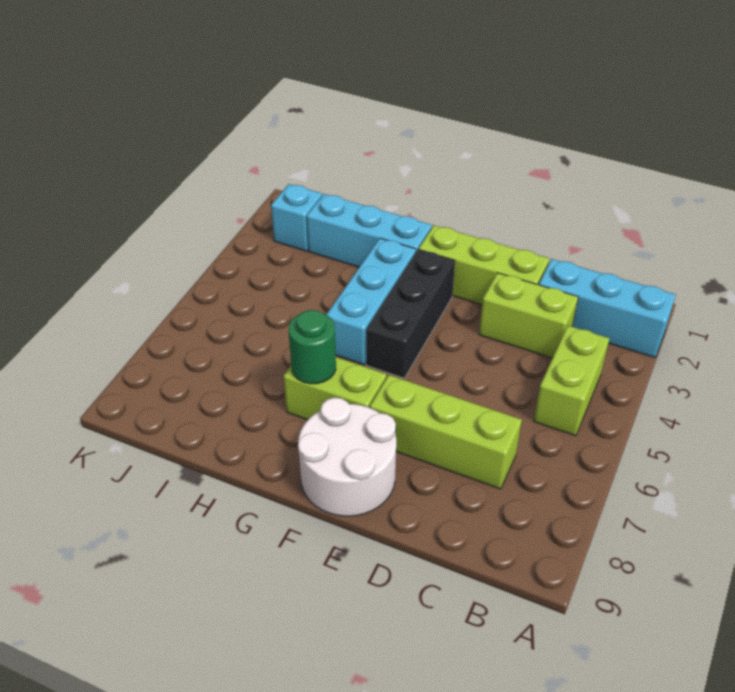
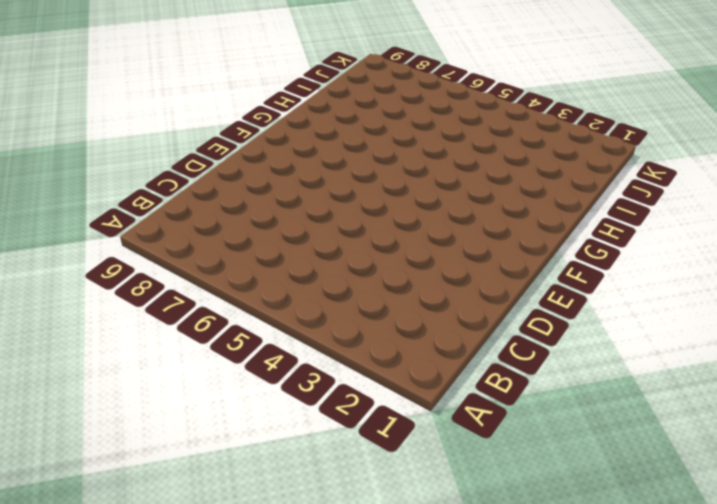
none -> cyan brick A2:C2 level 1
none -> lime brick B4:B5 level 1
none -> lime brick C3:D3 level 1

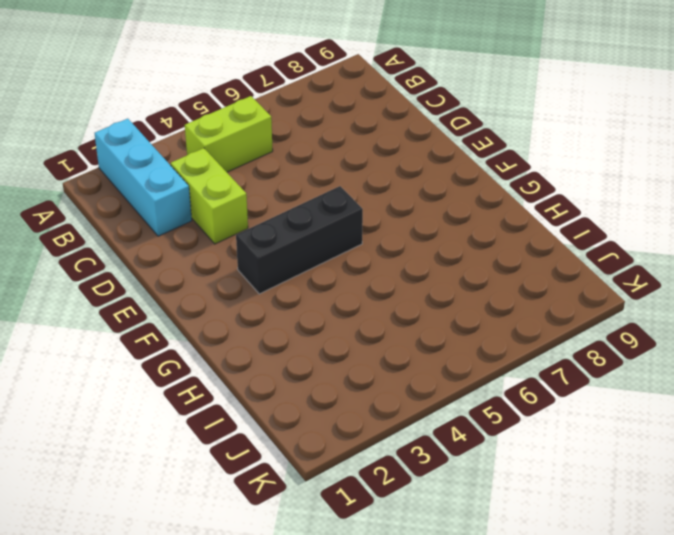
none -> lime brick C7:E7 level 1
none -> lime brick D2:F2 level 1
none -> white round brick E8:F9 level 1

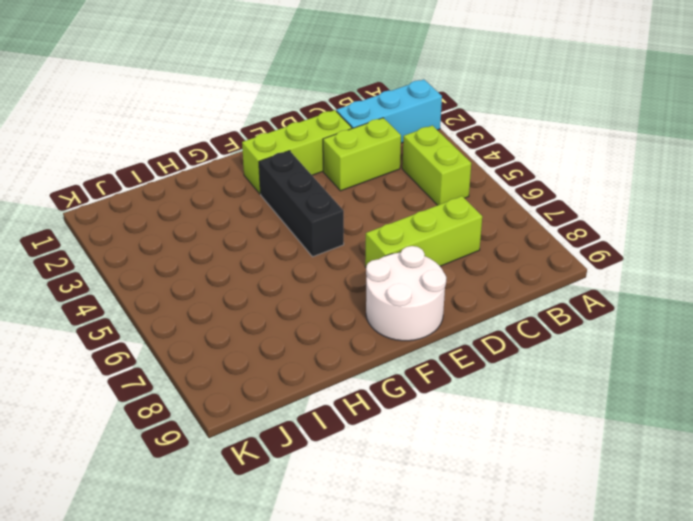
none -> lime brick F7:G7 level 1
none -> cyan brick G2:I2 level 1
none -> cyan brick G3:G5 level 1

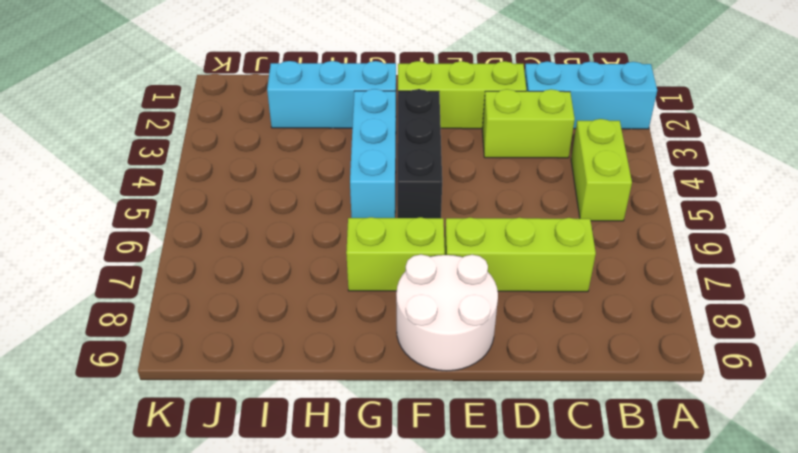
none -> cyan brick J2 level 1
none -> green round brick G7 level 2

